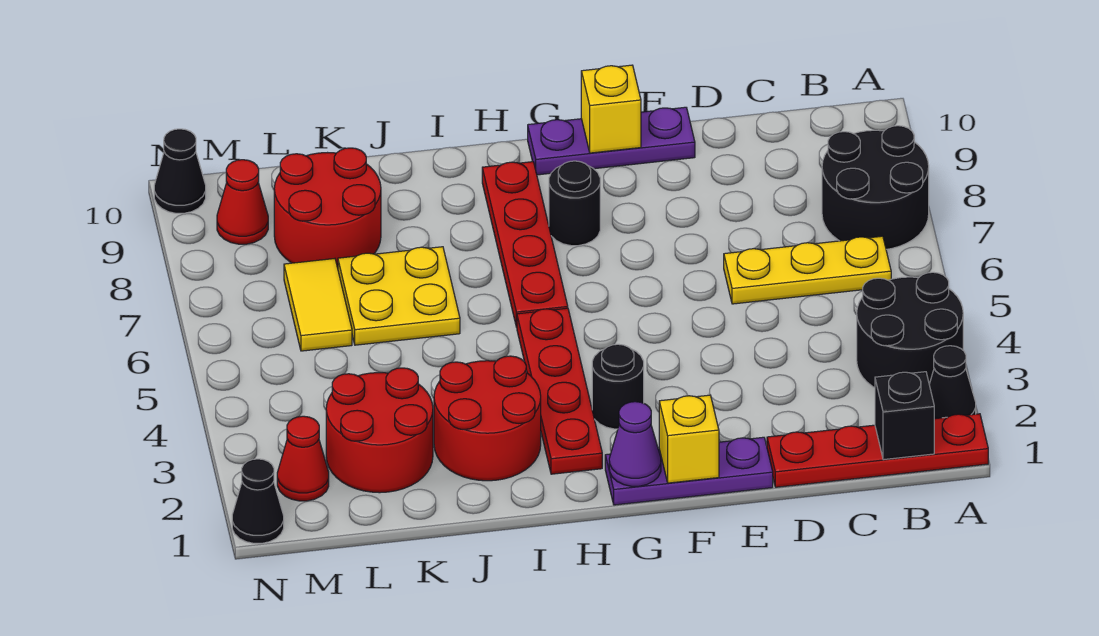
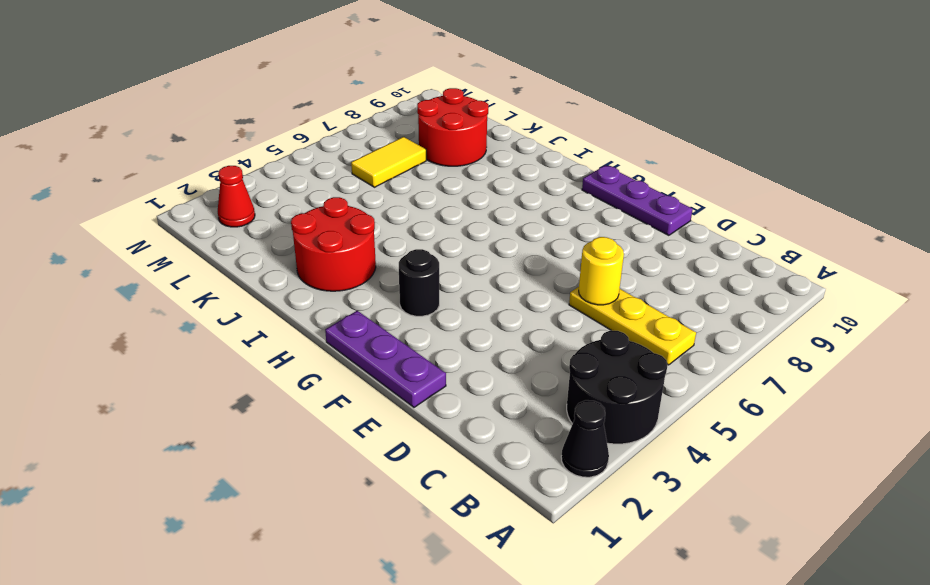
yellow round brick D6 level 2 -> none
none -> red plate A1:D1 level 1
none -> black round brick A7:B8 level 1
none -> black round brick G8 level 1

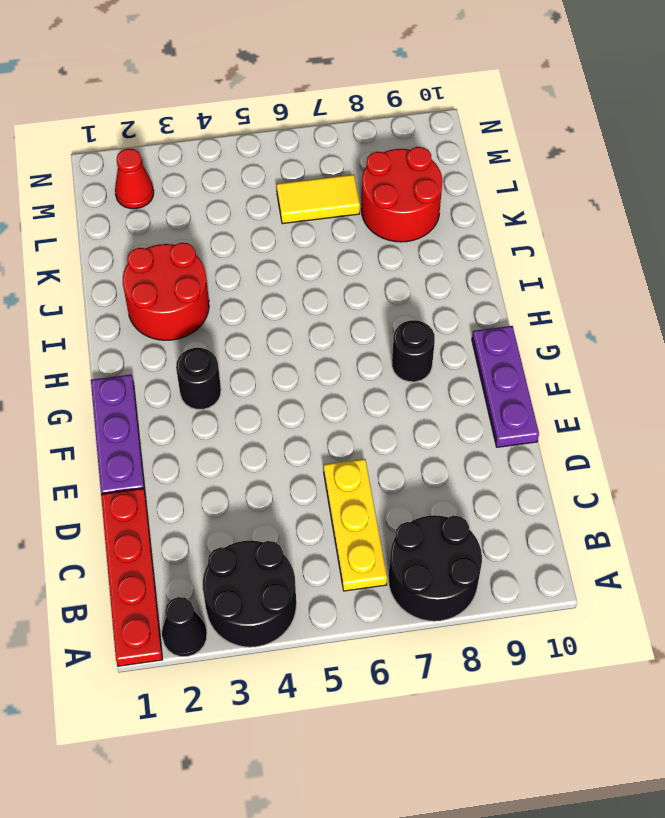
none -> red plate H2:H5 level 1
none -> red plate H6:H9 level 1
none -> yellow plate J6:K7 level 1

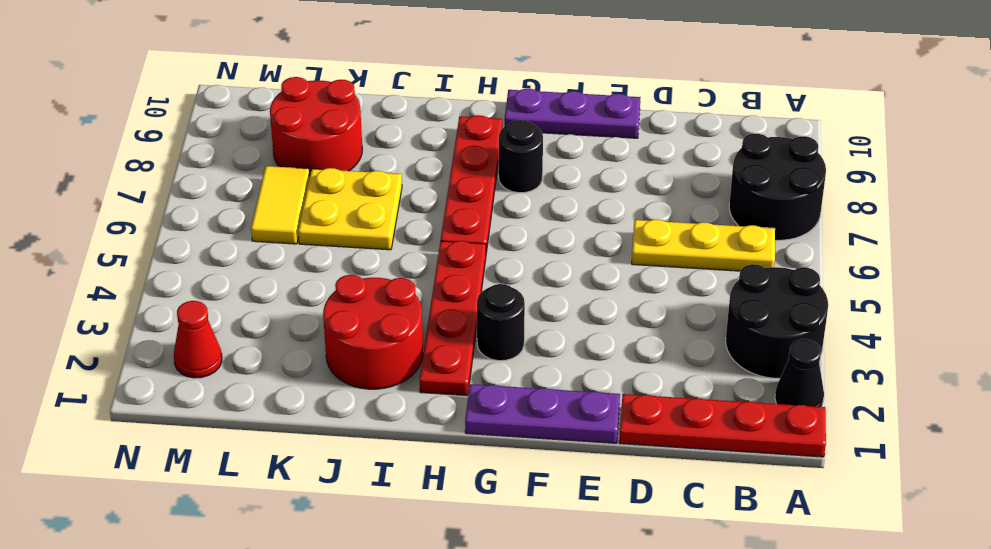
none -> red round brick K2:L3 level 1
none -> red cone M9 level 1
none -> black cone N1 level 1

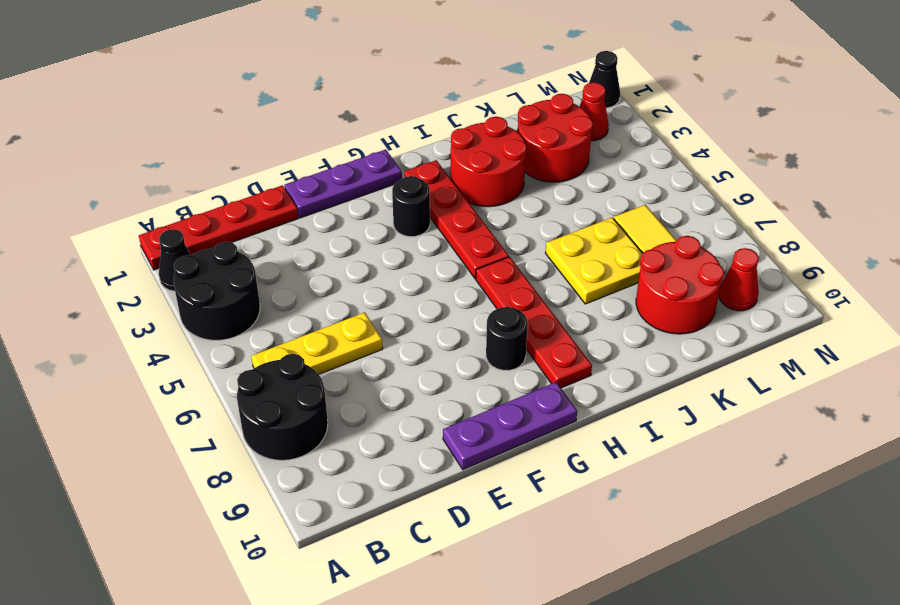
none -> black cone N10 level 1
none -> black brick B1 level 2
none -> yellow brick F1 level 2

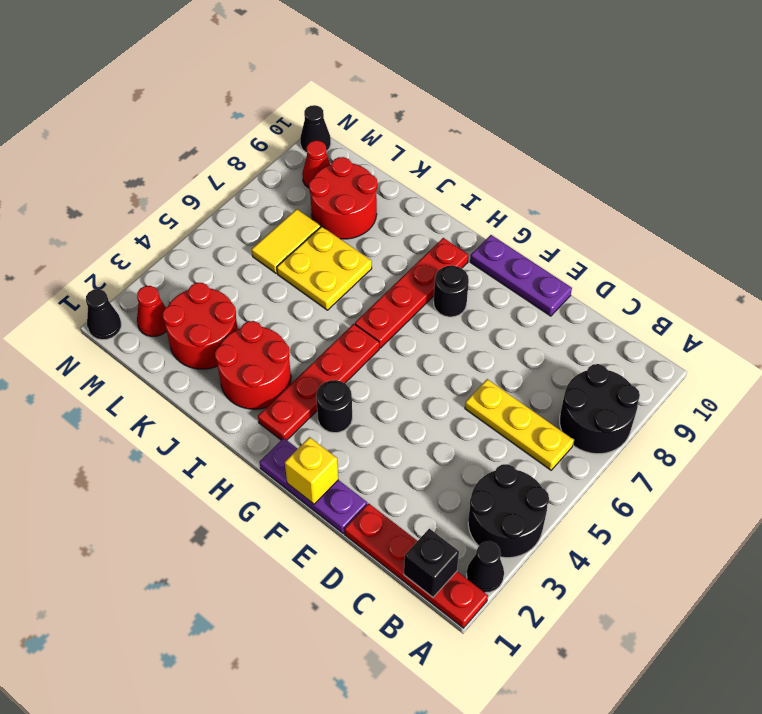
none -> yellow brick F10 level 2
none -> purple cone G1 level 2

